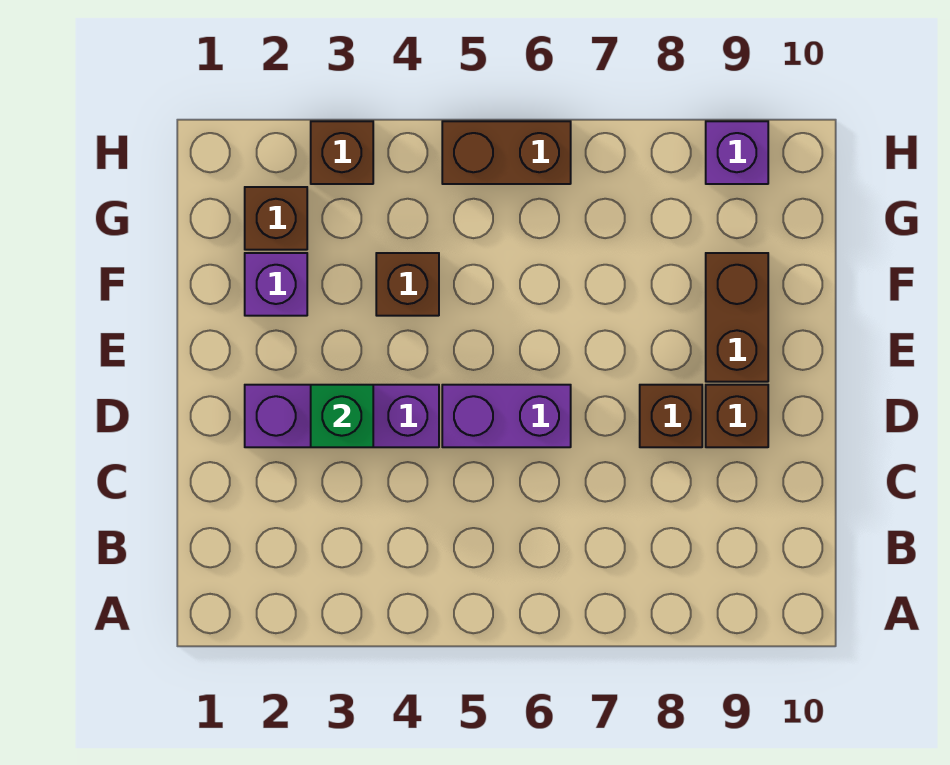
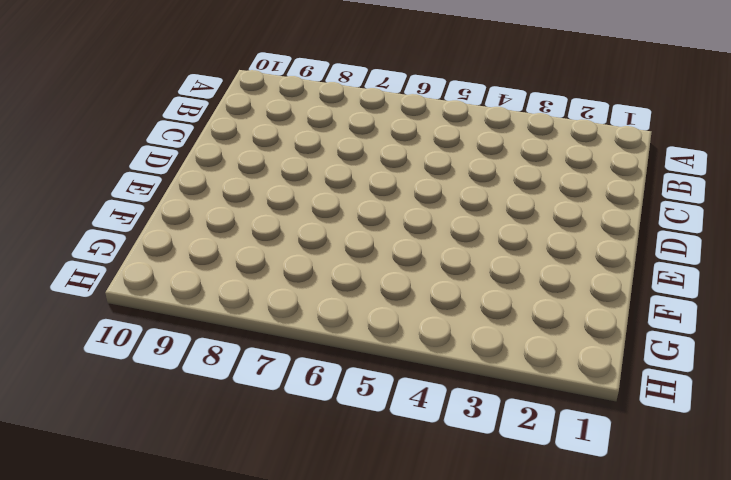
none -> purple brick D2:D4 level 1
none -> purple brick D5:D6 level 1
none -> brown brick D8 level 1

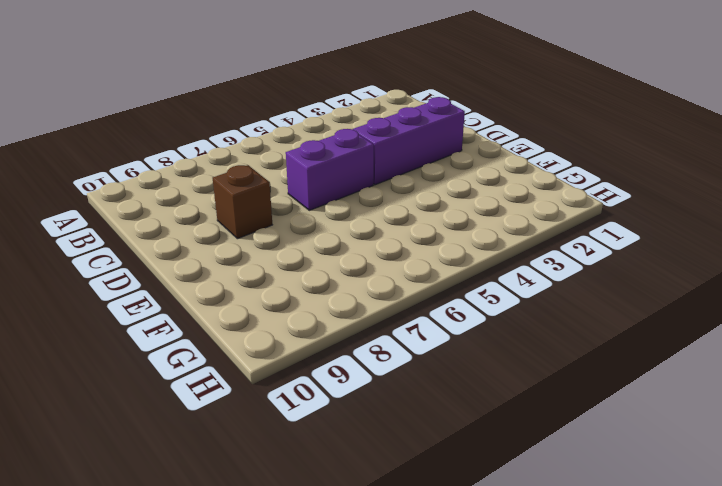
none -> brown brick D9 level 1
none -> brown brick E9:F9 level 1
none -> purple brick F2 level 1

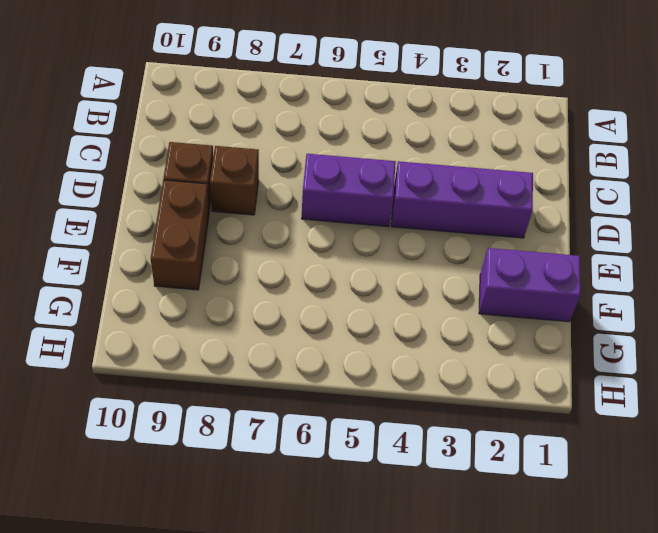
purple brick F1:F2 level 1 -> purple brick F2 level 1
none -> brown brick F4 level 1
none -> brown brick G2 level 1
none -> brown brick H3 level 1

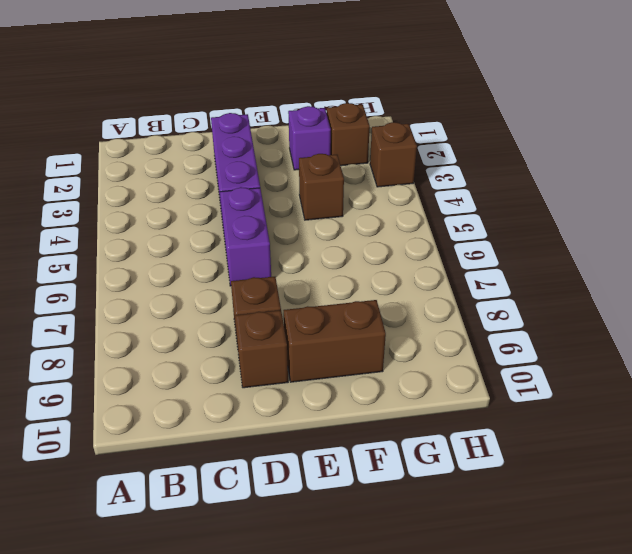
none -> brown brick H5:H6 level 1
none -> purple brick H9 level 1
none -> green brick D3 level 2

